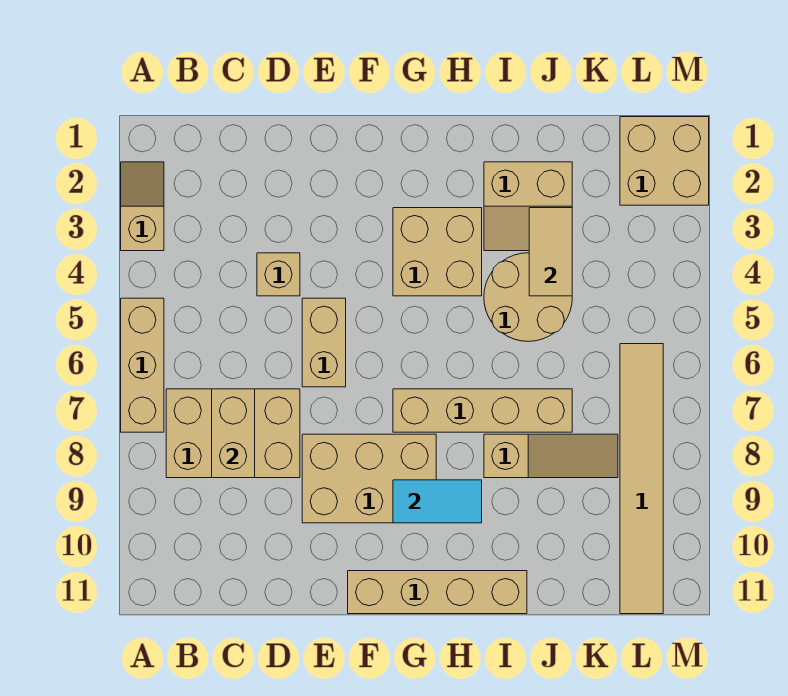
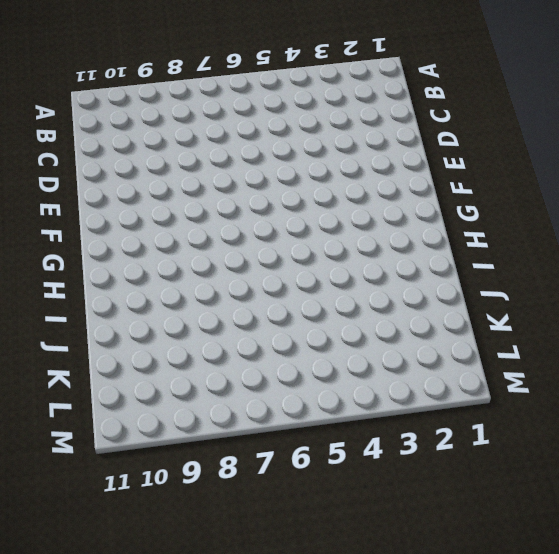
none -> tan slope A2:A3 level 1 top 3
none -> tan brick A5:A7 level 1
none -> tan brick B7:D8 level 1

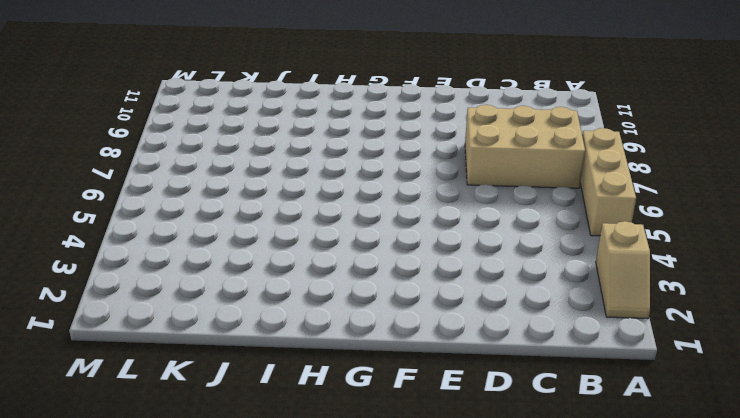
none -> tan brick D4 level 1
none -> tan brick E5:E6 level 1
none -> tan brick E8:G9 level 1

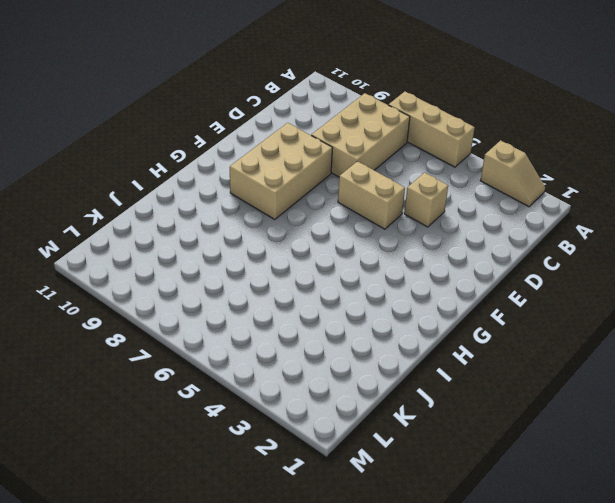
none -> tan brick F11:I11 level 1
none -> tan brick G3:H4 level 1
none -> tan brick G7:J7 level 1

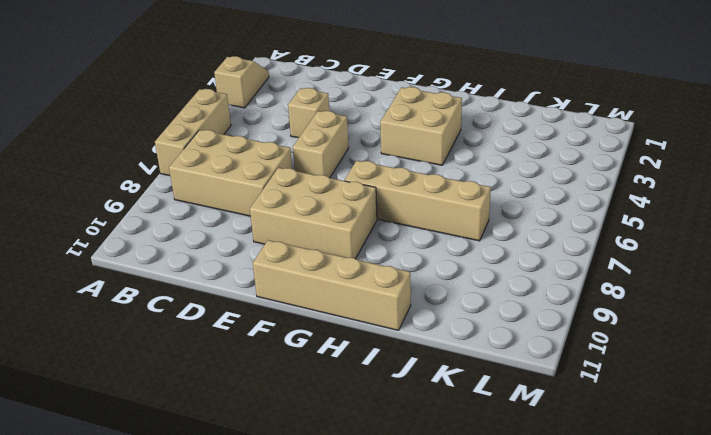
none -> tan slope I2:J3 level 1 top 2
none -> tan round brick I4:J5 level 1
none -> tan slope I8:K8 level 1 top I

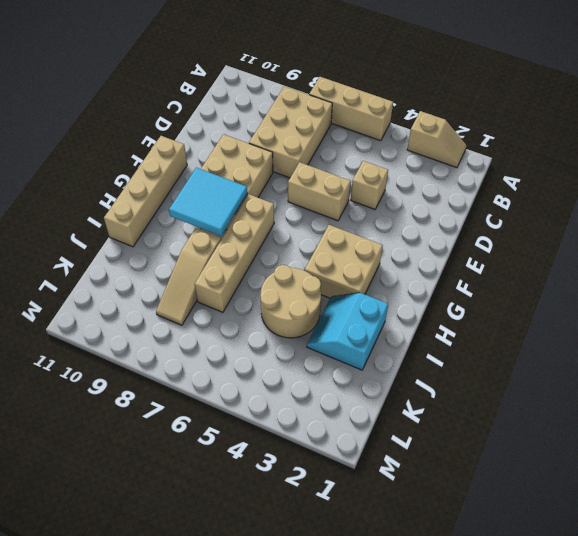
cyan tile G8:H9 level 2 -> cyan tile G9:H9 level 2
cyan slope I2:J3 level 1 top 2 -> tan slope I2:J3 level 1 top 2
none -> tan brick L1:M2 level 1
none -> tan tile L6:L11 level 1
none -> tan brick C7:C8 level 2

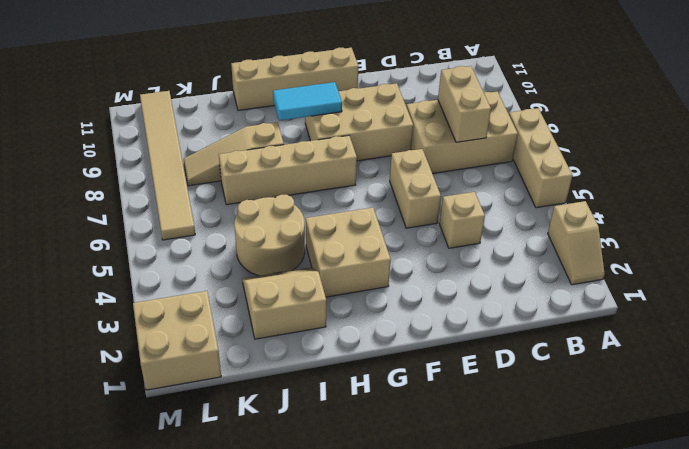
none -> tan tile J3:J4 level 2

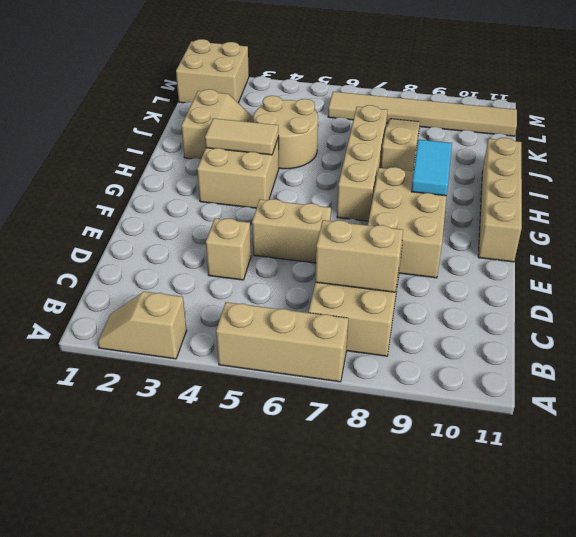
tan tile H3:H4 level 2 -> tan tile J3:J4 level 2

